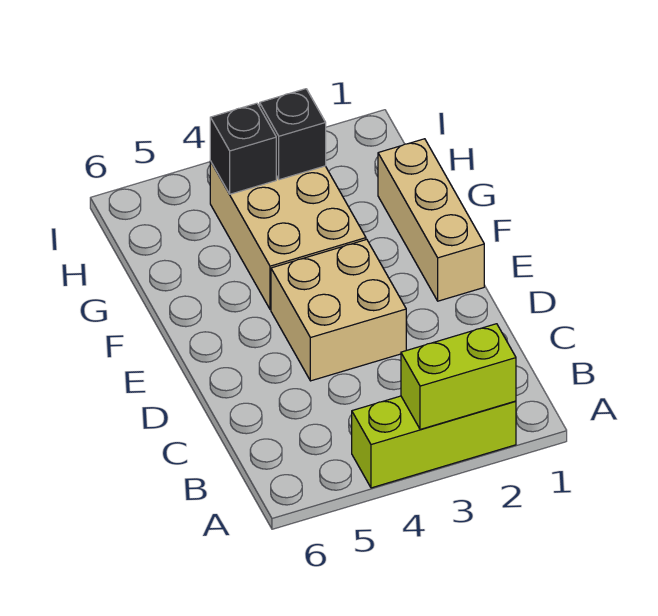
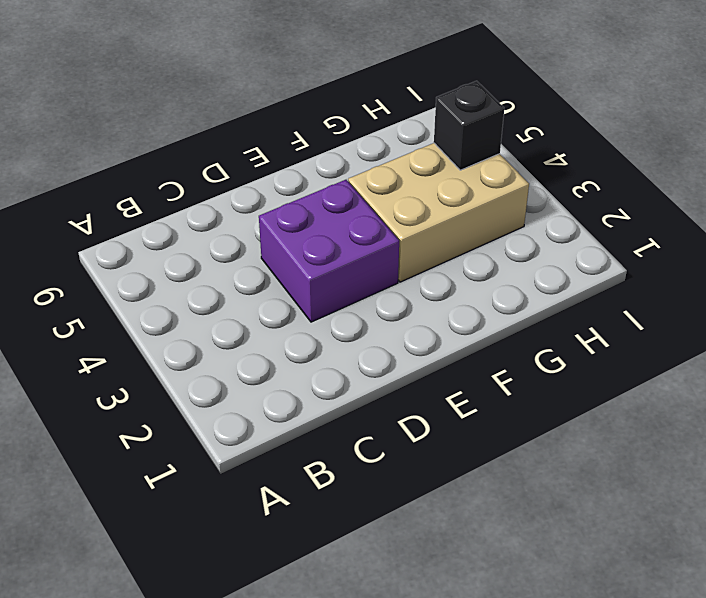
purple brick D3:E4 level 1 -> tan brick D3:E4 level 1
none -> lime brick A2:A4 level 1
none -> tan brick E1:G1 level 1

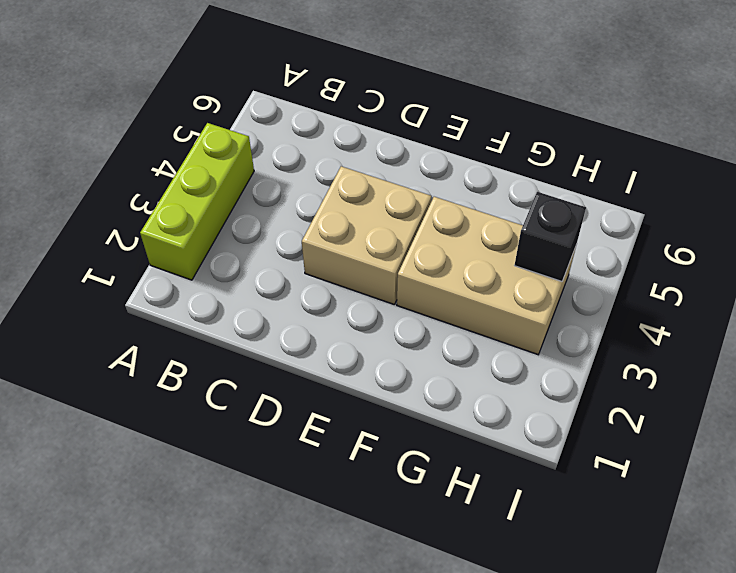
none -> tan brick E1:G1 level 1
none -> lime brick A2:A3 level 2

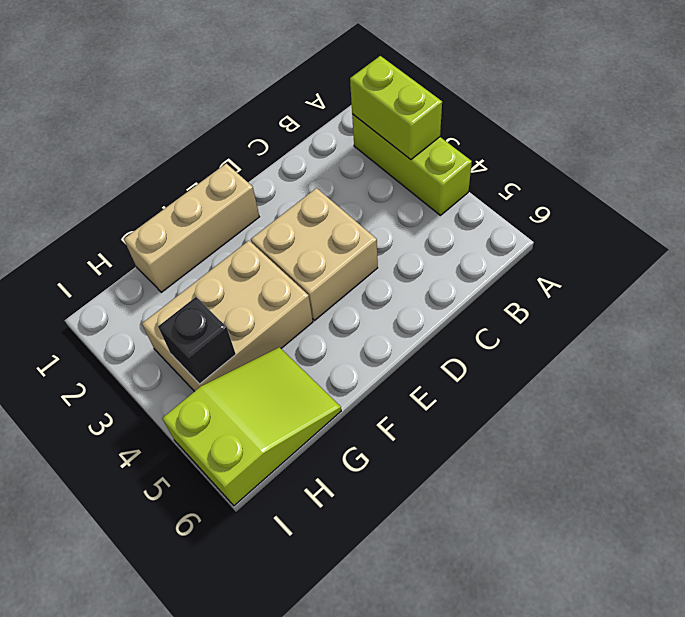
lime slope G5:I6 level 1 top I -> none
none -> black brick H3 level 2

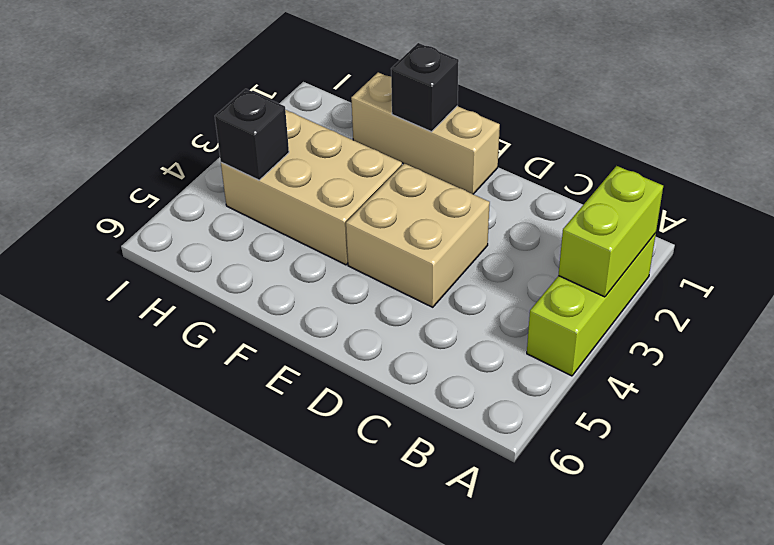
black brick F1 level 2 -> black brick H3 level 2

